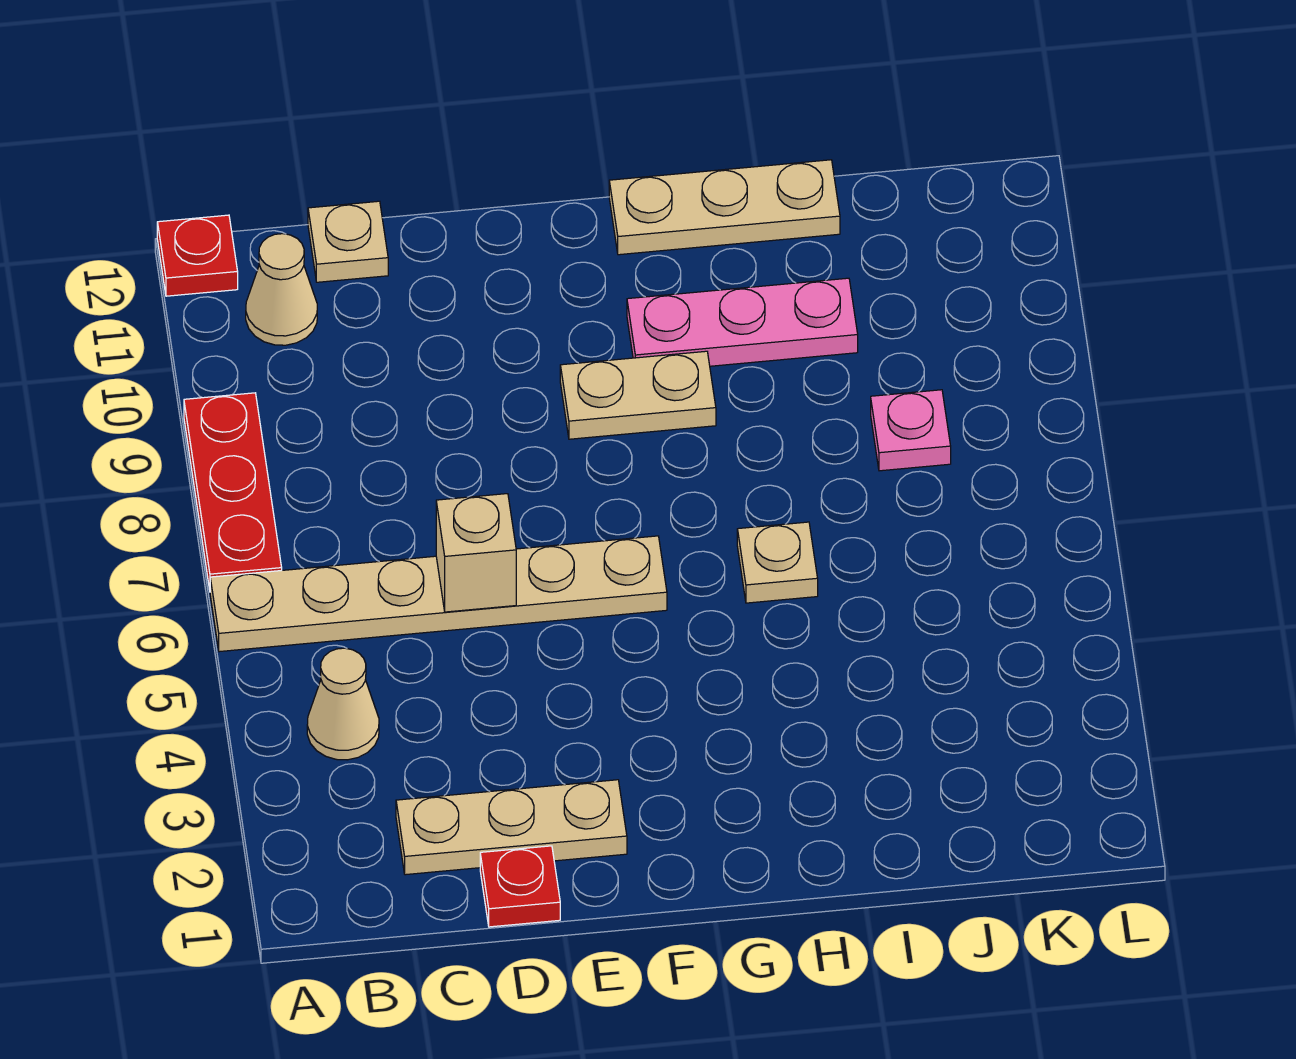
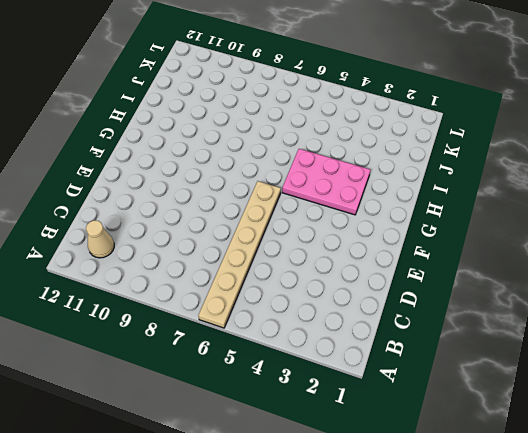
pink plate G3:H5 level 1 -> none
none -> red plate A7:A9 level 1
none -> red plate A12 level 1
none -> tan cone B4 level 1

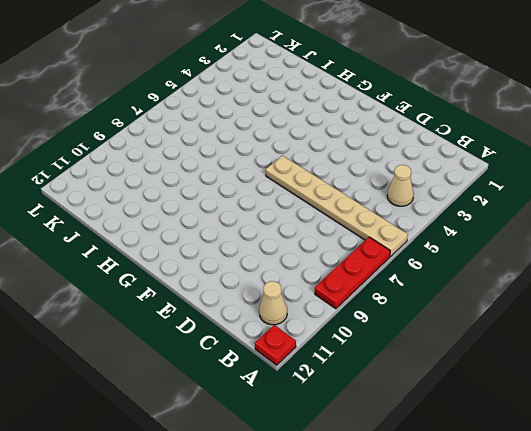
none -> tan plate C2:E2 level 1
none -> tan plate C12 level 1
none -> red plate D1 level 1

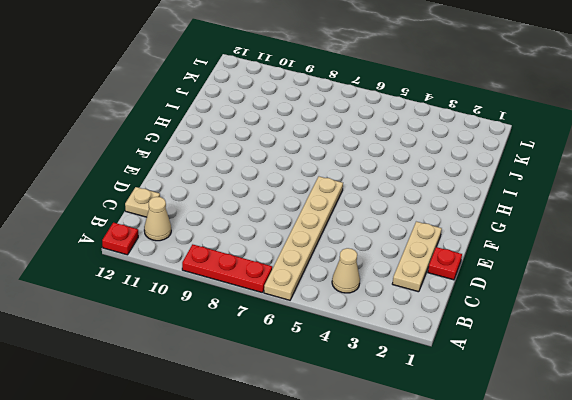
none -> tan plate F9:G9 level 1
none -> pink plate G10:I10 level 1
none -> tan plate G12:I12 level 1

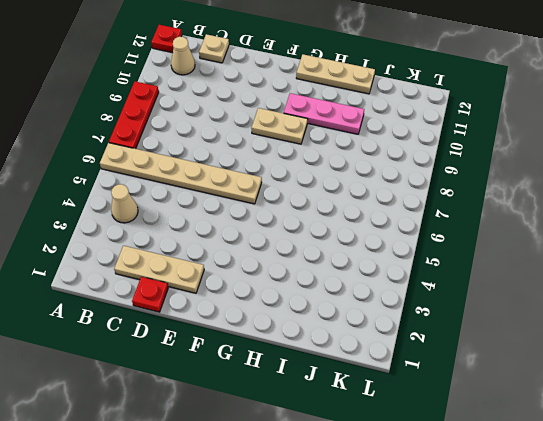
none -> tan plate H6 level 1
none -> pink plate J8 level 1
none -> tan brick D6 level 2

